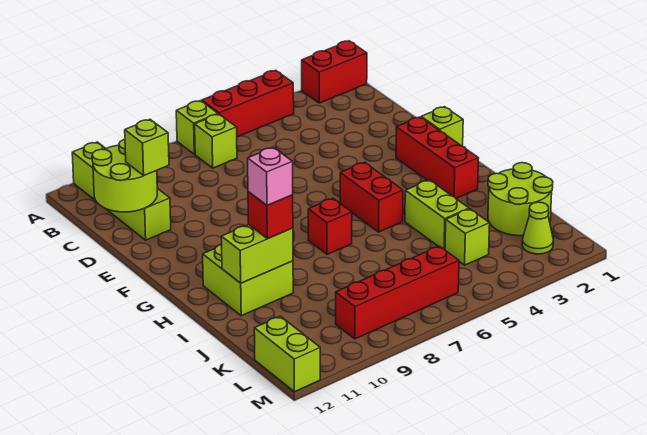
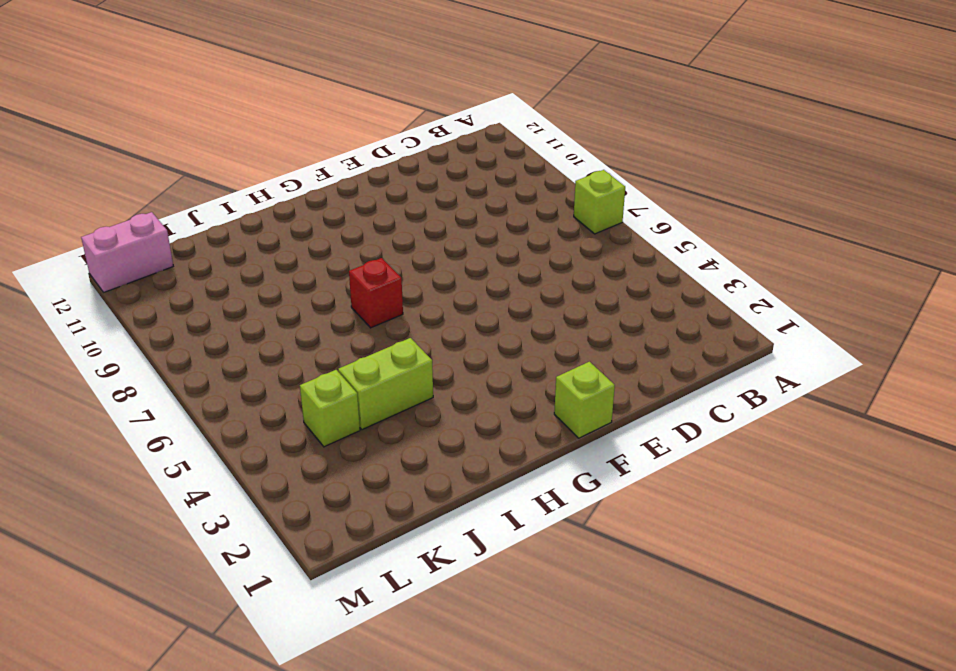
pink brick L12:M12 level 1 -> lime brick L12:M12 level 1
none -> red brick A1:A2 level 1
none -> red brick A4:A6 level 1
none -> lime brick A11:D11 level 1

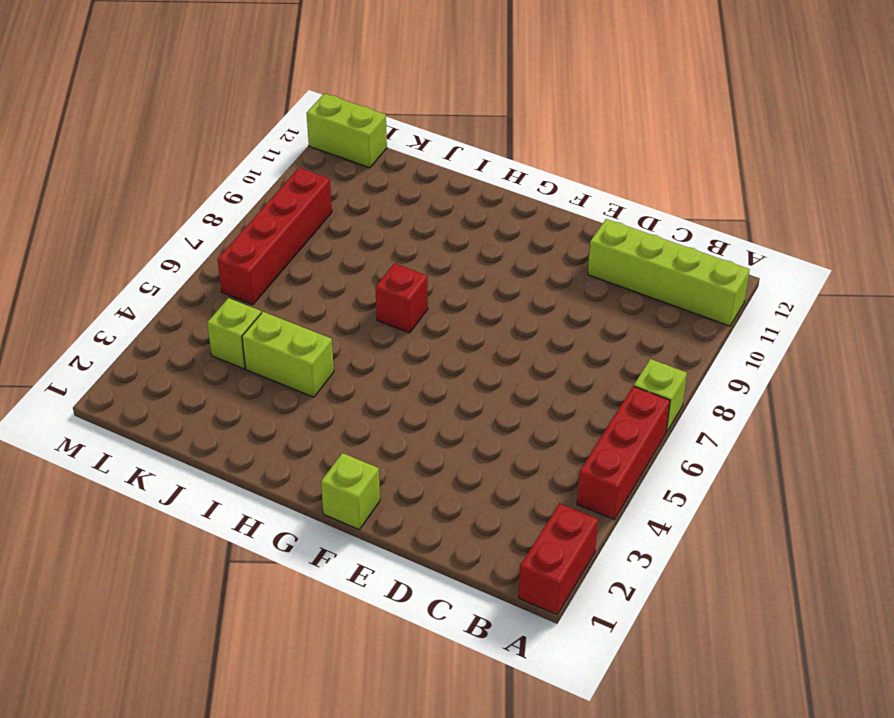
none -> lime brick B7 level 1
none -> red brick F2:H2 level 1
none -> red brick G5:H5 level 1

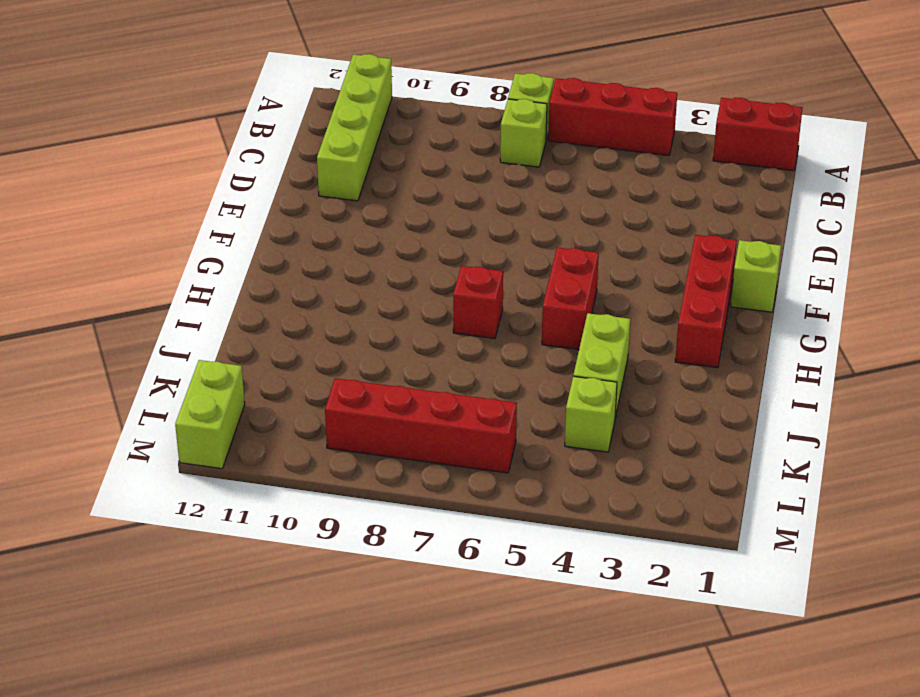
none -> lime brick H10:I11 level 1
none -> lime round brick J1:K2 level 1
none -> lime cone L2 level 1

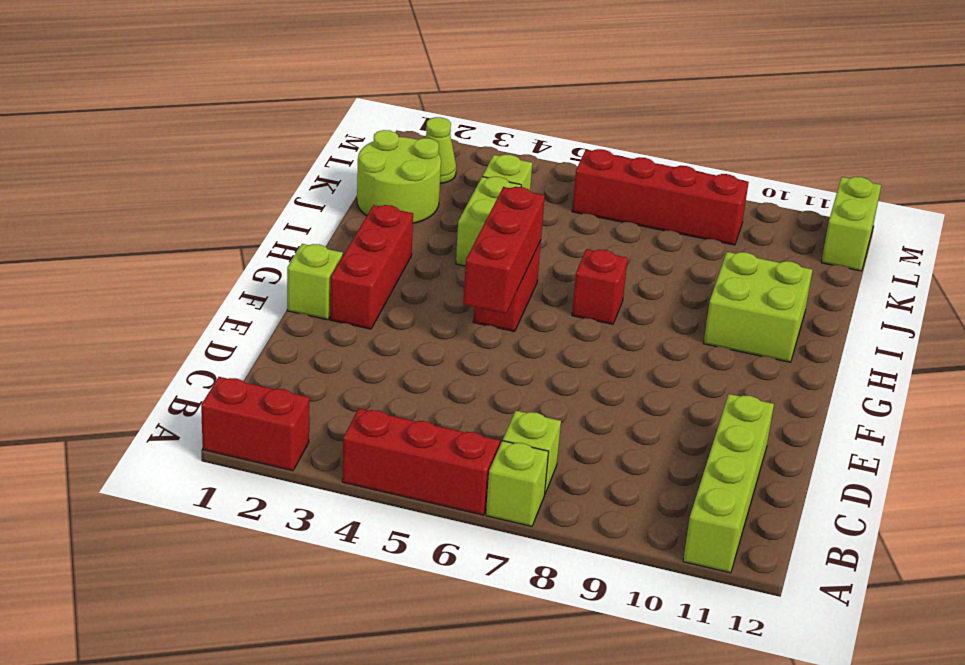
red brick F5:H5 level 2 -> none
none -> lime round brick C11:D12 level 2
none -> lime brick I10:I11 level 2
none -> lime brick D11 level 3

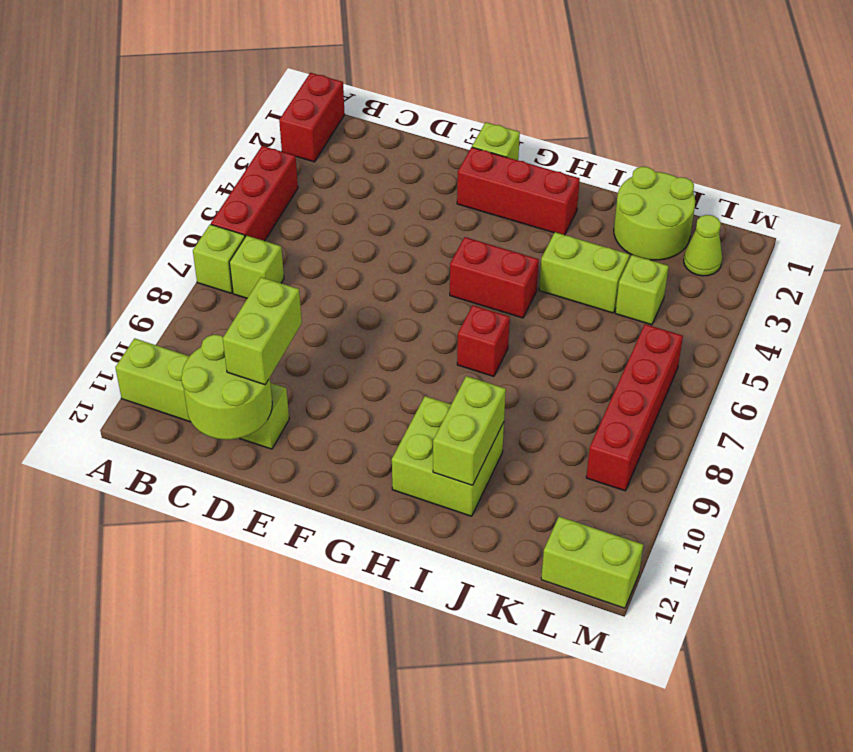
lime brick D10:D11 level 3 -> lime brick D11 level 3
none -> red brick I10 level 3
none -> pink brick I10 level 4

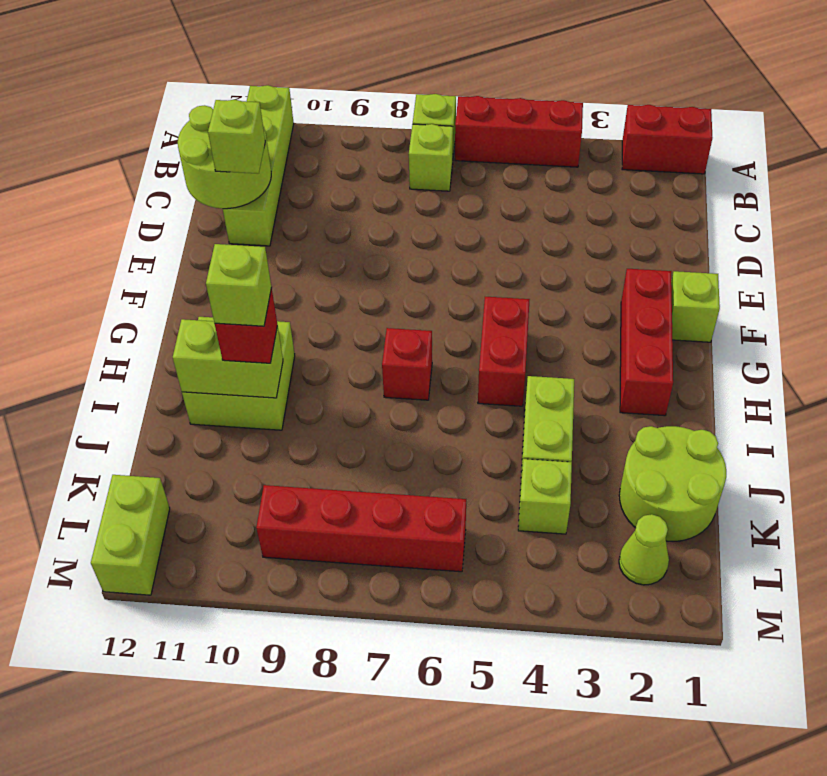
lime brick I10 level 4 -> pink brick I10 level 4

